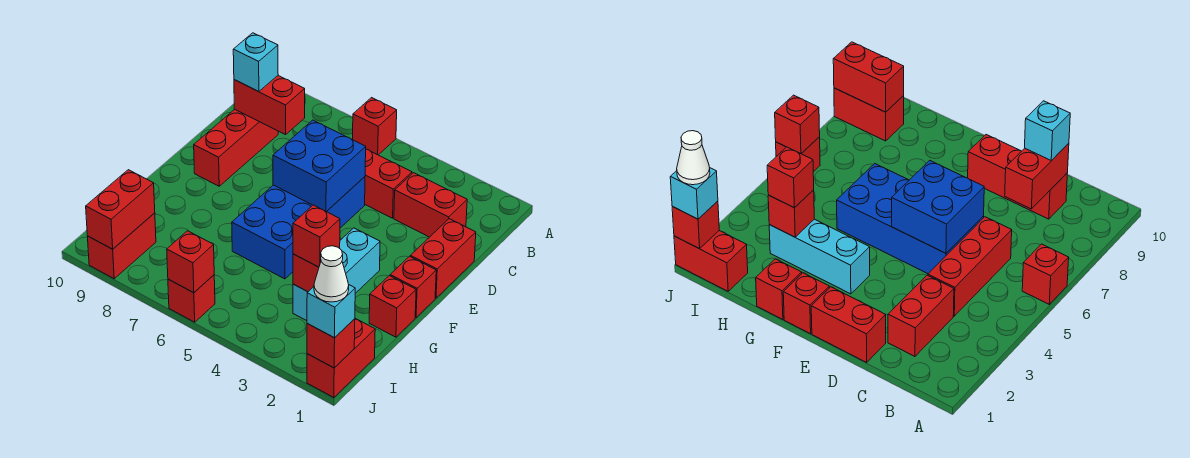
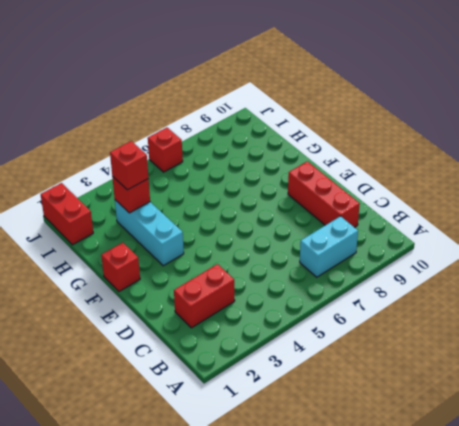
cyan brick B7:B8 level 1 -> none
none -> red brick A6 level 1
none -> red brick C4:C6 level 1
none -> red brick D1:E1 level 1

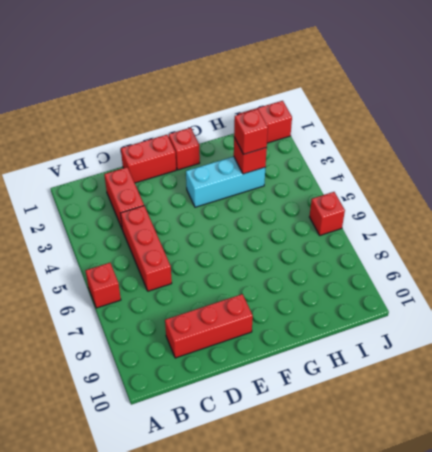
none -> blue brick D5:G6 level 1
none -> red brick G1 level 1
none -> red brick I9:J9 level 1

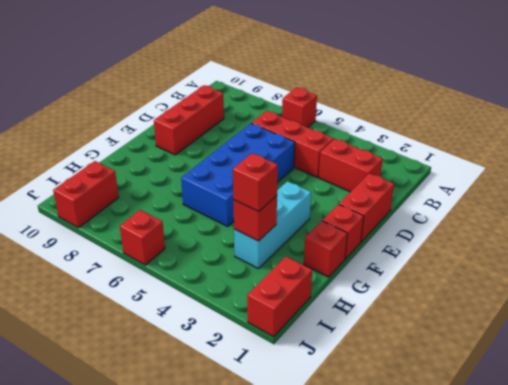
none -> red brick C8:C9 level 2
none -> blue brick D5:E6 level 2
none -> red brick I9:J9 level 2

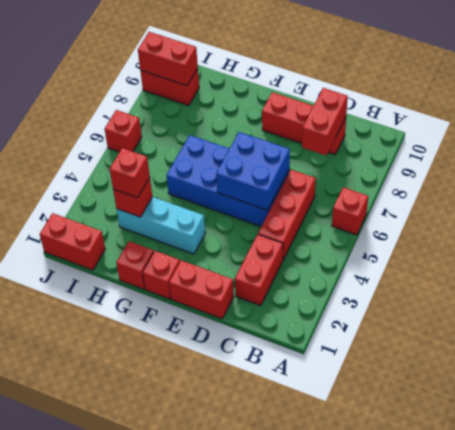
none -> red brick J1 level 2
none -> red brick J6 level 2
none -> cyan brick C9 level 3

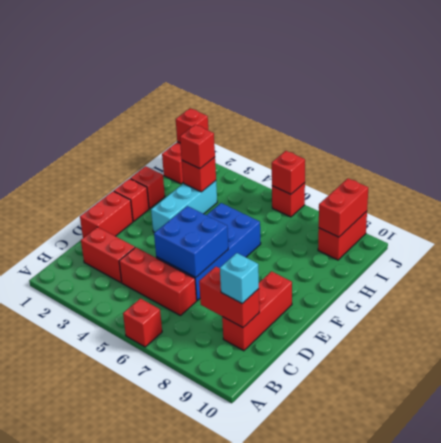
none -> cyan brick J1 level 3
none -> white cone J1 level 4

